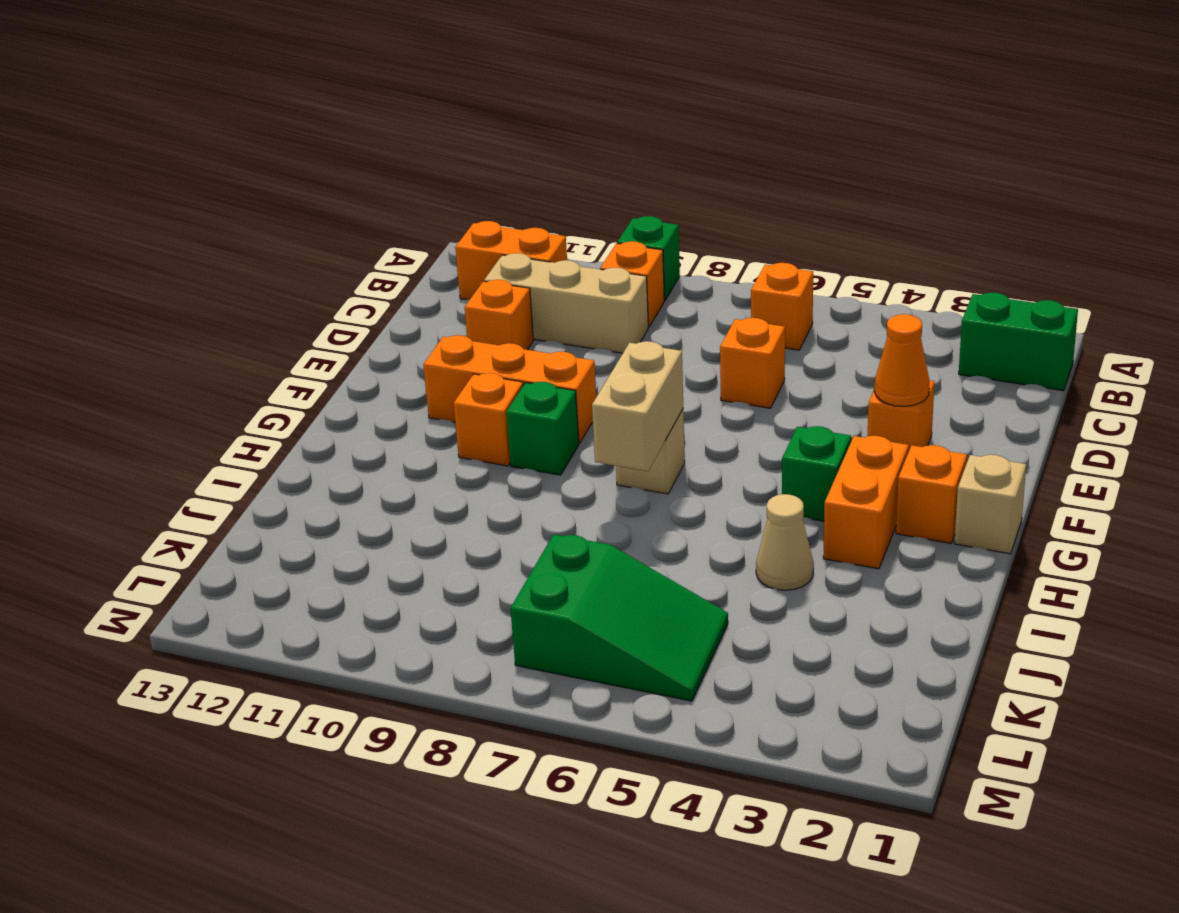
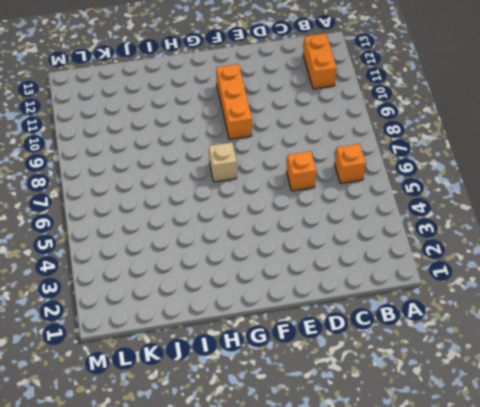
none -> green brick A9 level 1
none -> green brick B1:B2 level 1
none -> orange brick B9 level 1

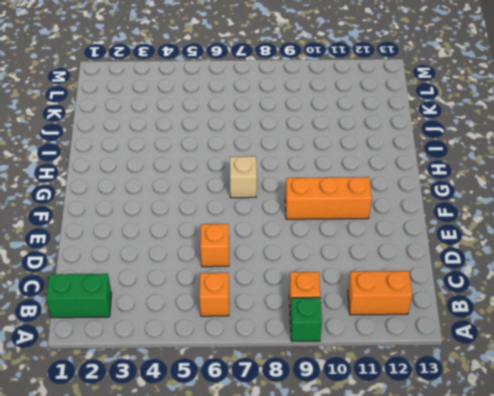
none -> tan brick C9:C11 level 1
none -> orange brick D11 level 1
none -> orange brick E3 level 1

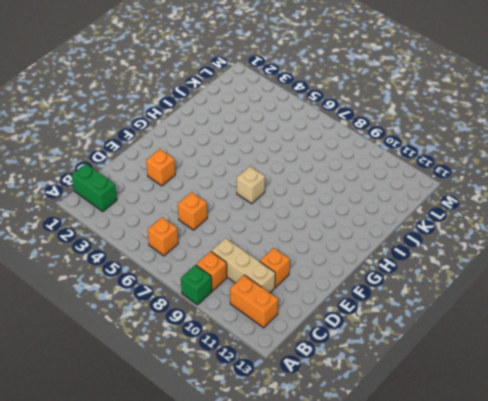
none -> orange brick F9:F11 level 1
none -> tan brick G1 level 1
none -> orange brick G2 level 1

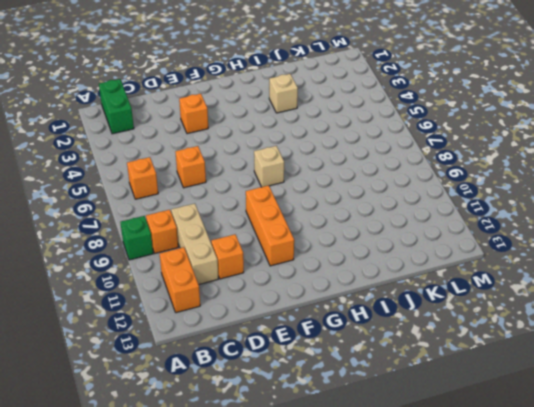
tan brick I3 level 1 -> tan brick G1 level 1
none -> orange brick G2 level 1
none -> orange brick G3:H3 level 1
none -> green brick G4 level 1

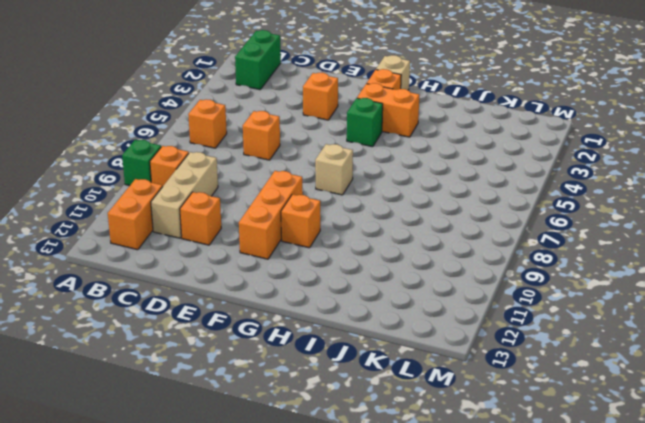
none -> green brick G9 level 1
none -> tan cone I4 level 1
none -> green slope K5:L7 level 1 top 7

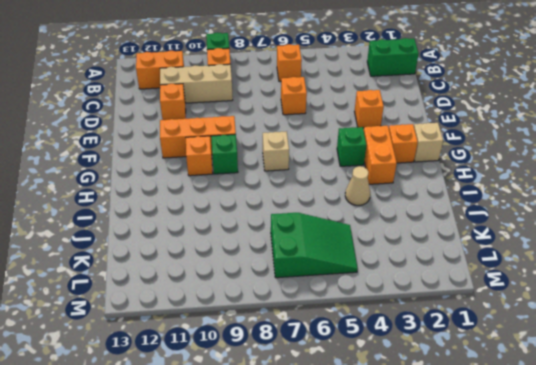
none -> orange cone E3 level 2
none -> tan brick G7:H7 level 2

